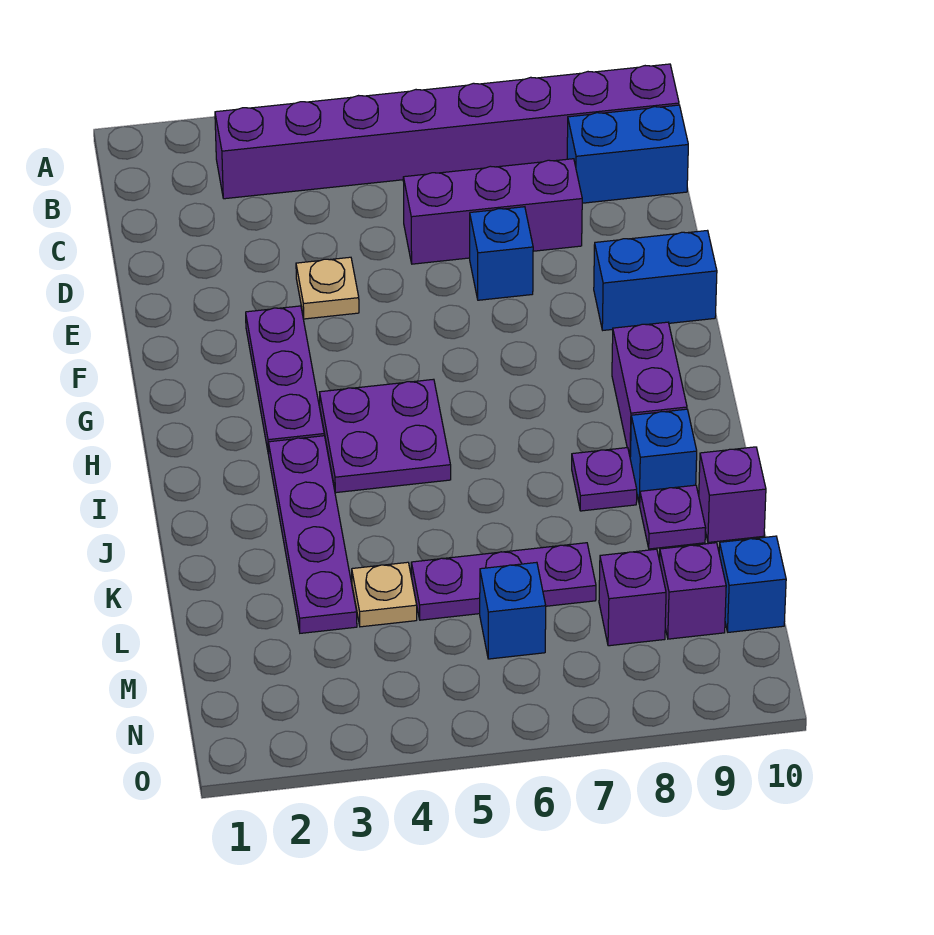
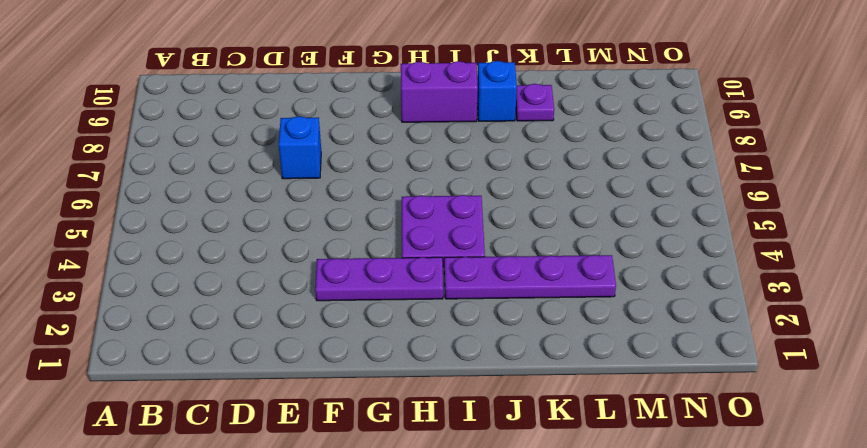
none -> purple brick B3:B10 level 1
none -> blue brick C9:C10 level 1
none -> purple brick D6:D8 level 1

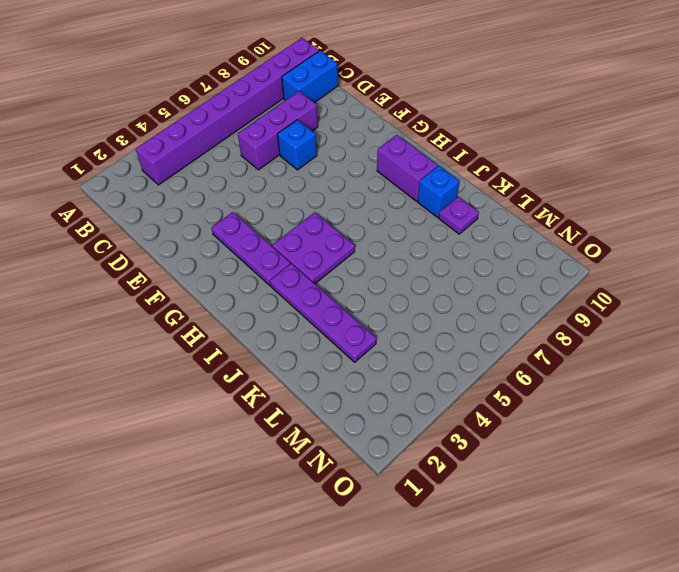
none -> tan plate E4 level 1
none -> blue brick F9:F10 level 1
none -> purple plate J8 level 1

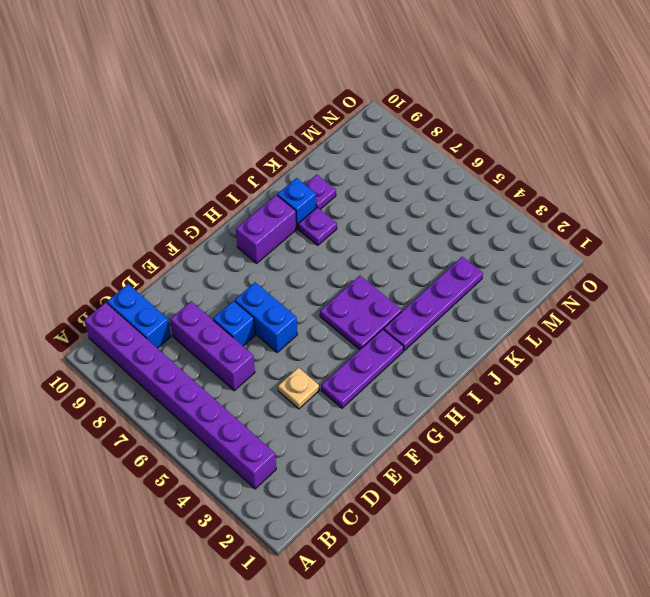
blue brick F6:F7 level 1 -> blue brick F9:F10 level 1
none -> purple brick K10 level 1
none -> tan plate L4 level 1
none -> purple plate L5:L7 level 1

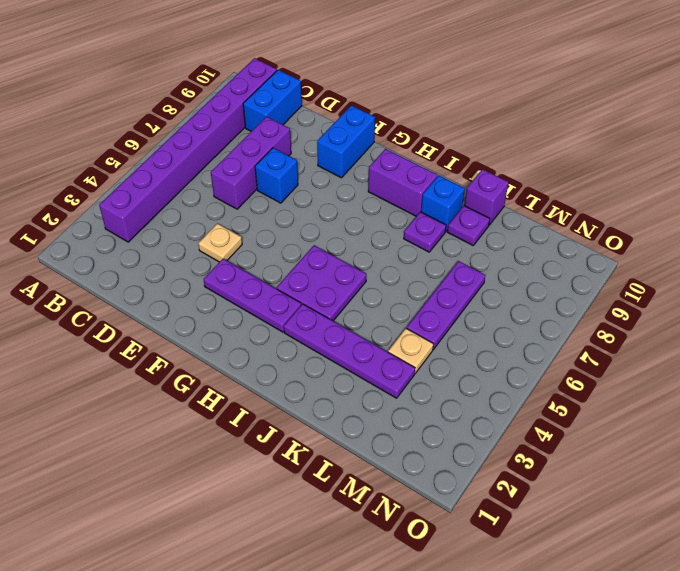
none -> blue brick M6 level 1
none -> purple brick M8 level 1
none -> purple brick M9 level 1

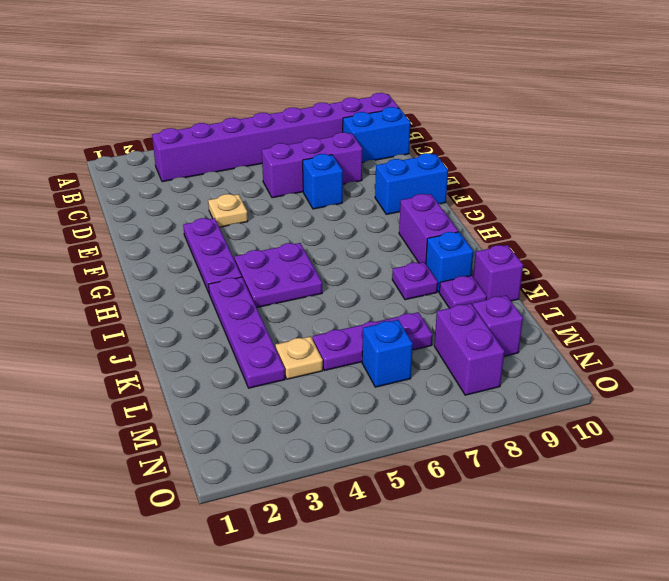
purple brick M8:N8 level 1 -> purple brick M8 level 1
none -> blue brick M10 level 1

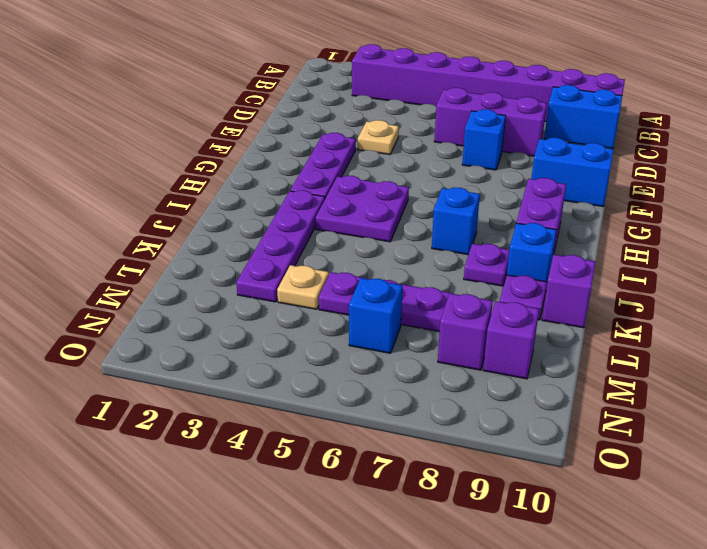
blue brick I7 level 1 -> blue brick M10 level 1

